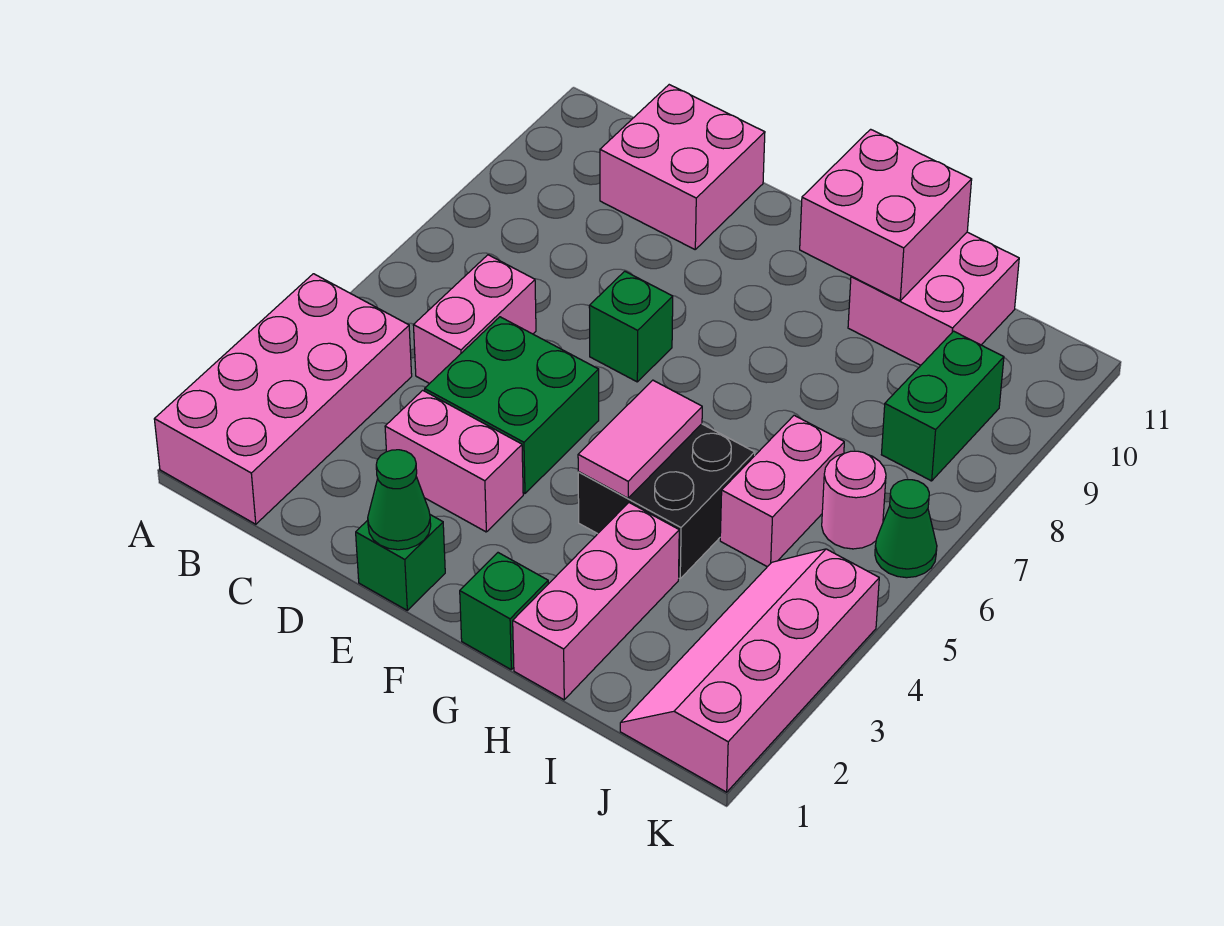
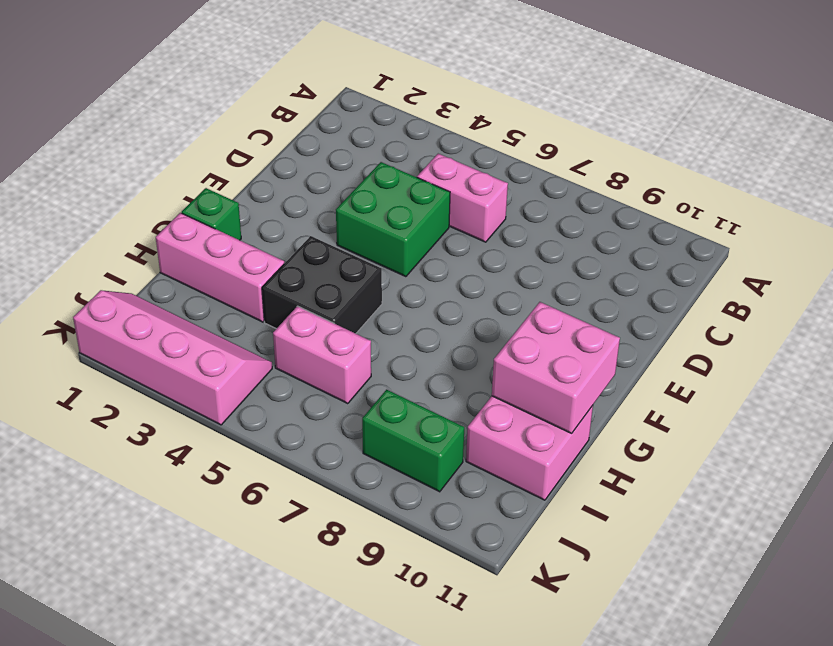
none -> pink brick A1:B4 level 1
none -> pink brick C10:D11 level 1
none -> pink brick D3:E3 level 1

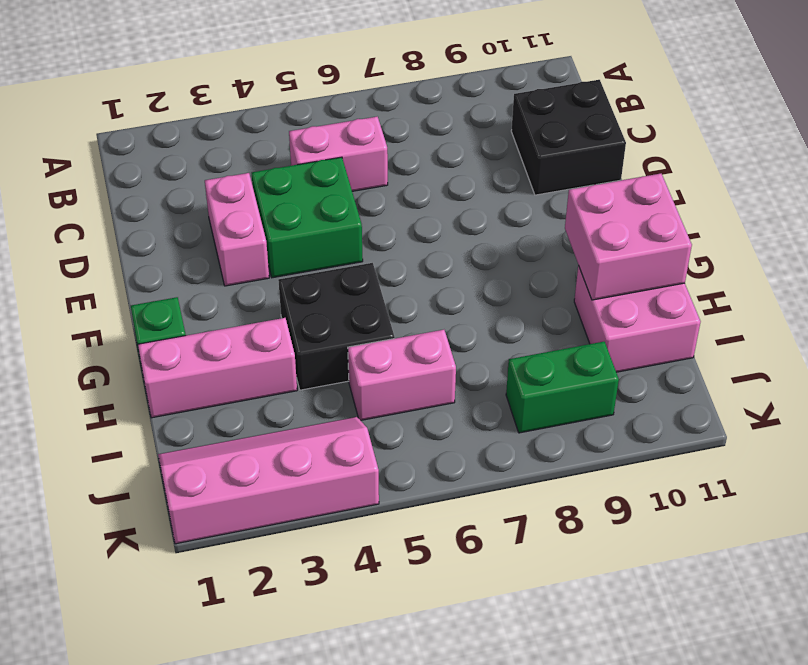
black brick C10:D11 level 1 -> pink brick C10:D11 level 1
none -> pink brick A1:B4 level 1
none -> green brick E1 level 1
none -> green brick E7 level 1

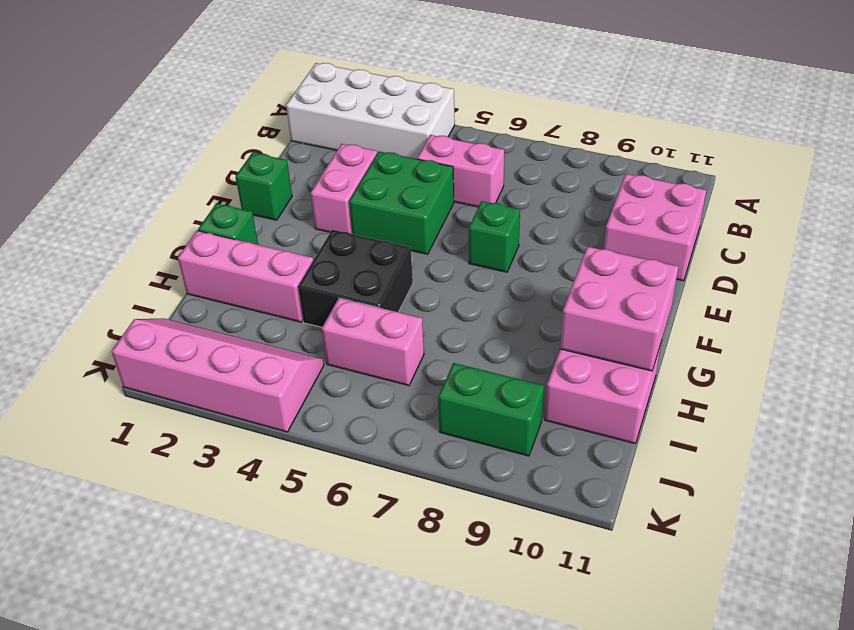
white brick A1:B4 level 1 -> pink brick A1:B4 level 1
none -> pink round brick J6 level 1
none -> green cone K6 level 1
none -> green cone E1 level 2

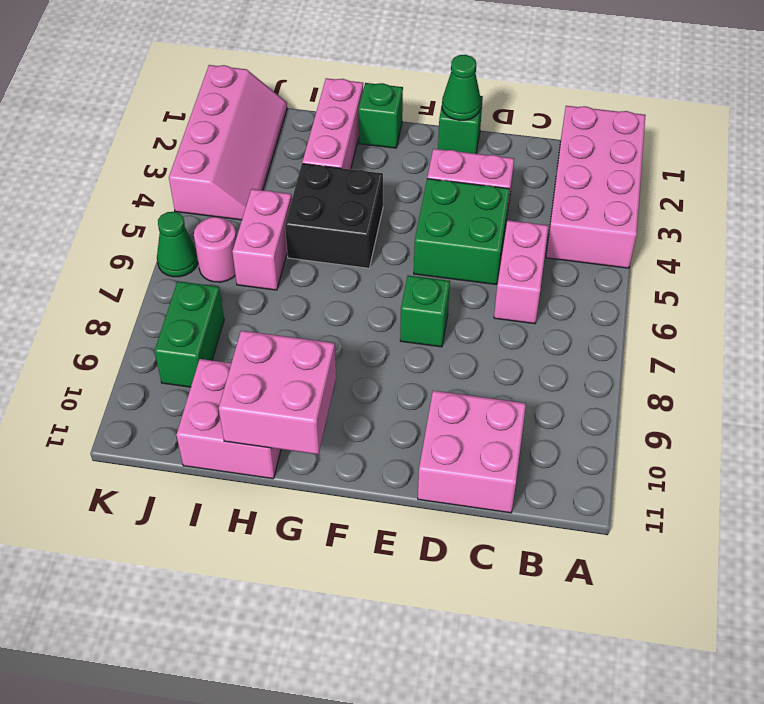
none -> pink tile G4:G5 level 2

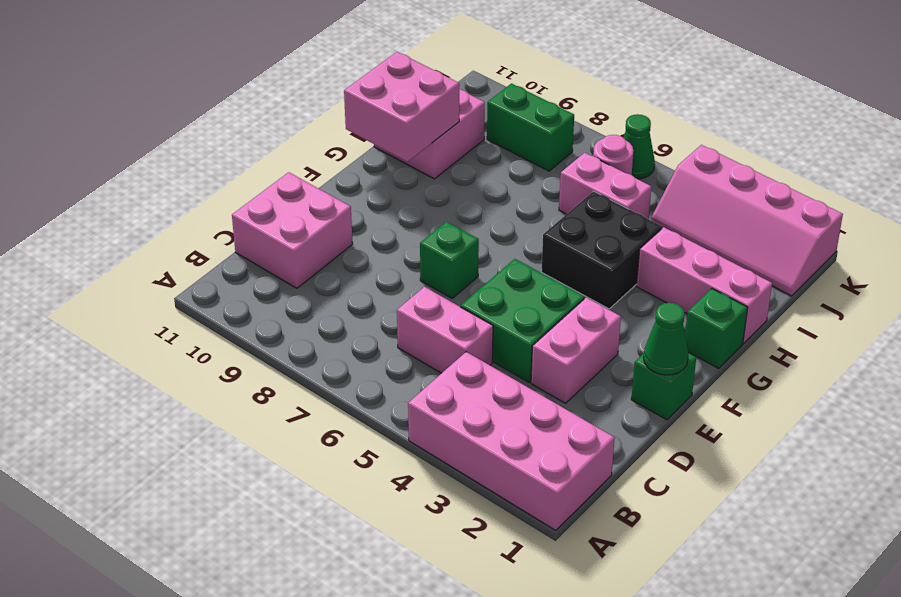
none -> pink tile G4:G5 level 2

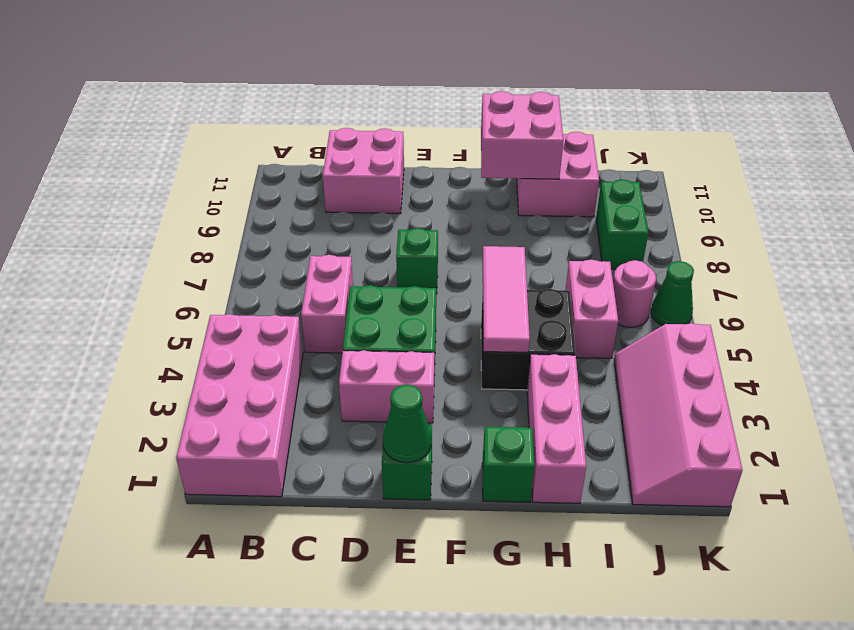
pink tile G4:G6 level 2 -> pink tile G4:G5 level 2

